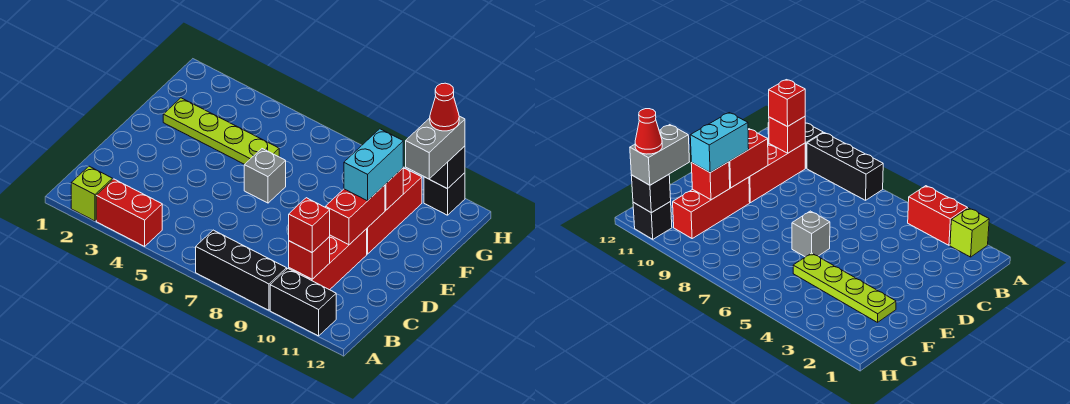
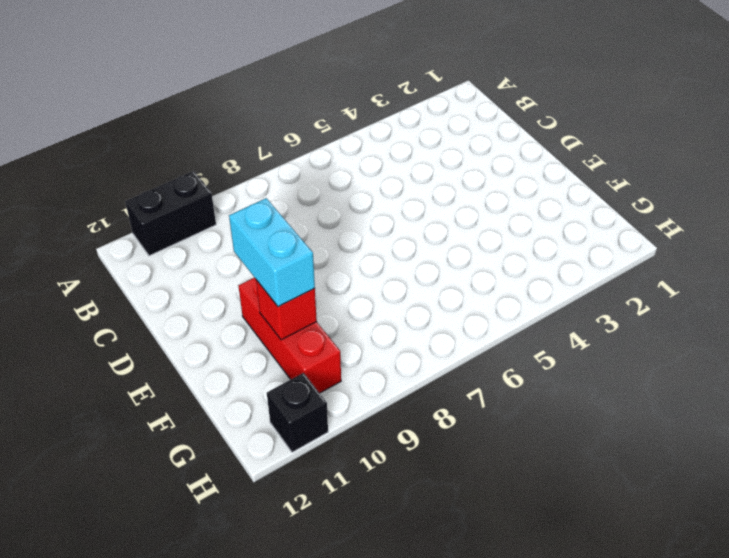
none -> lime brick A2 level 1
none -> red brick A3:A4 level 1
none -> black brick A7:A9 level 1

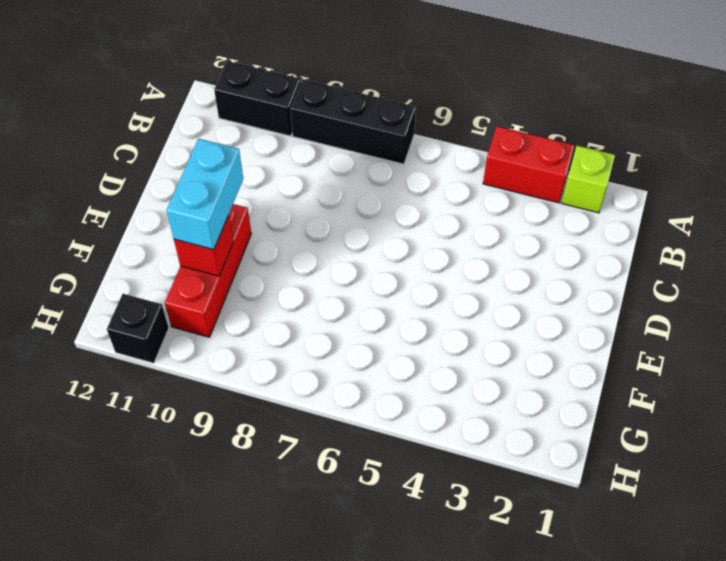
none -> red brick B10:D10 level 1
none -> grey brick E6 level 1
none -> lime plate F2:F5 level 1

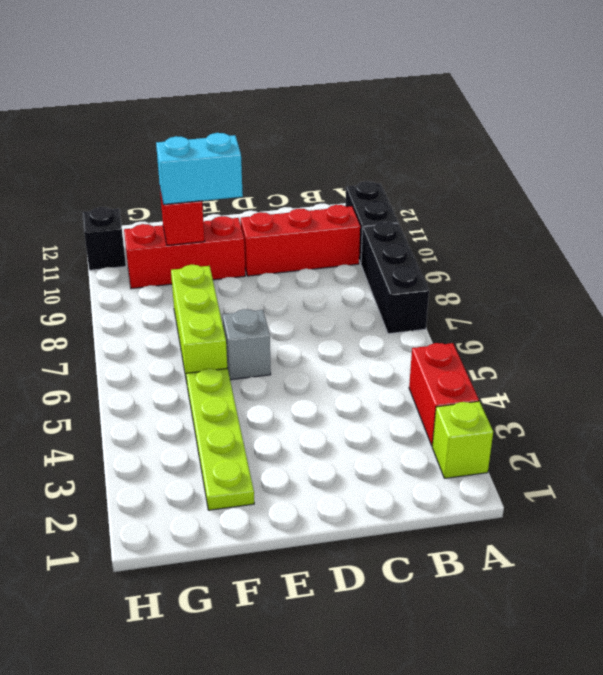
lime brick F6:F8 level 1 -> none
none -> red brick B10 level 2
none -> red brick D10:E10 level 2
none -> black brick H11 level 2

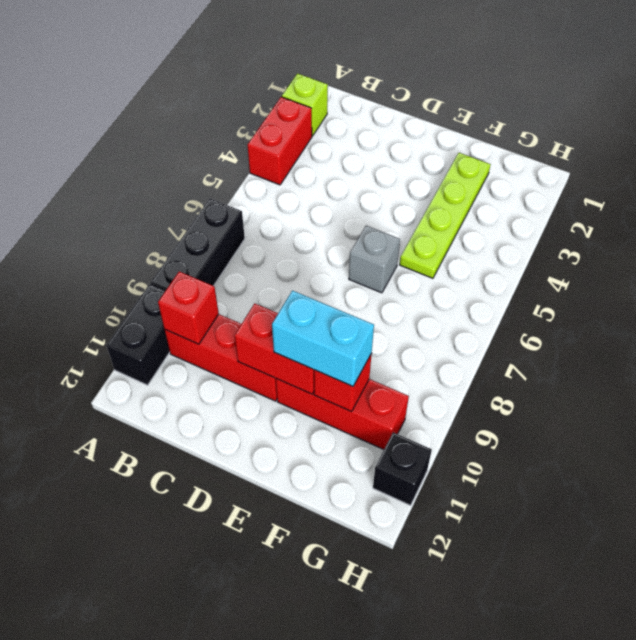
none -> black brick H11 level 2
none -> red brick B10 level 3
none -> grey brick G11:H11 level 3

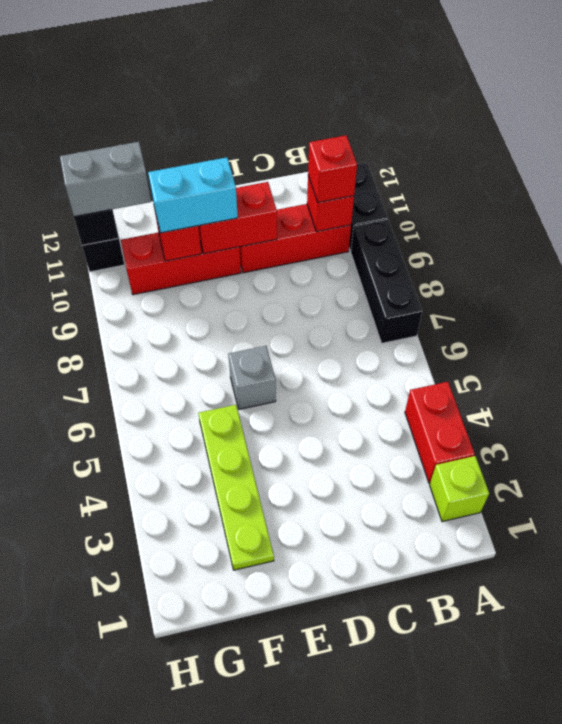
none -> red cone H11 level 4

